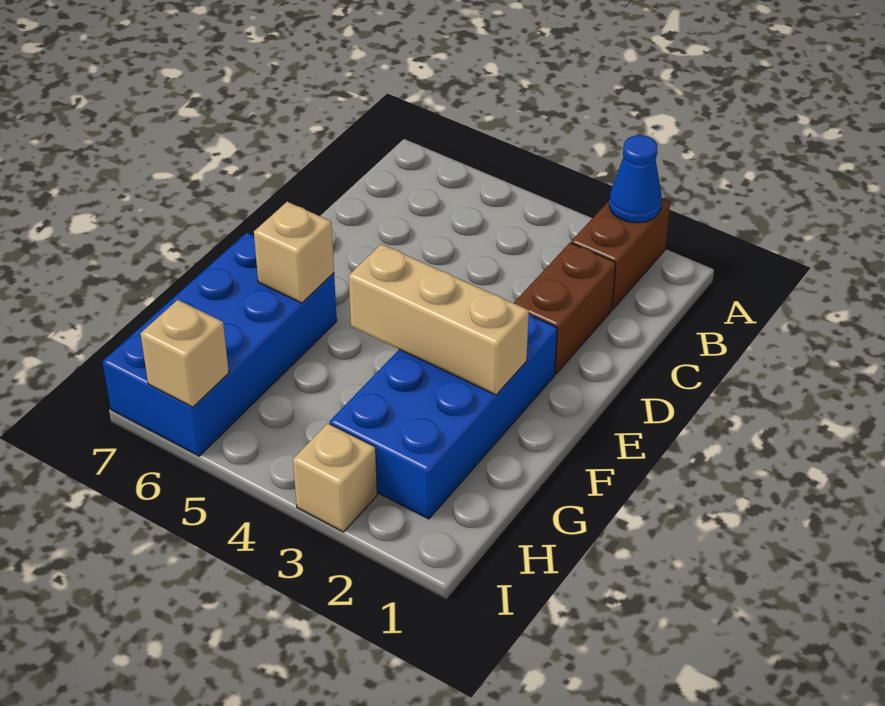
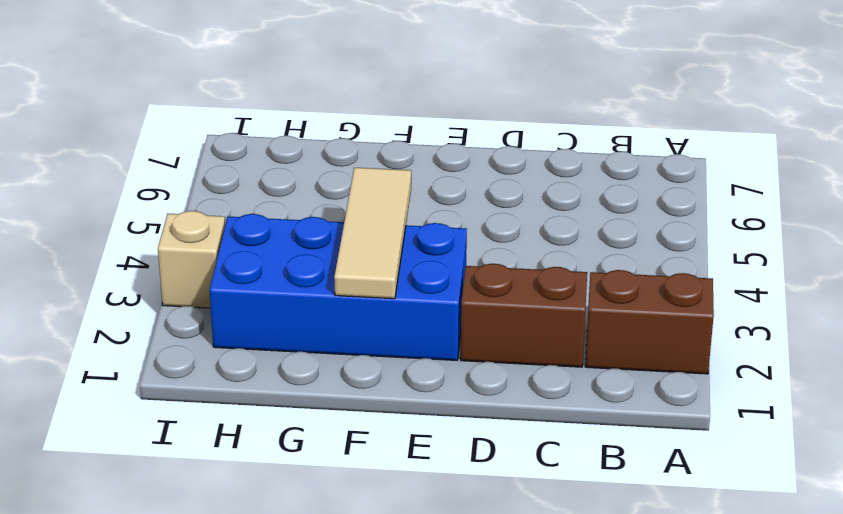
tan tile F2:F4 level 2 -> tan brick F2:F4 level 2
none -> blue brick F6:I7 level 1
none -> blue cone A2 level 2

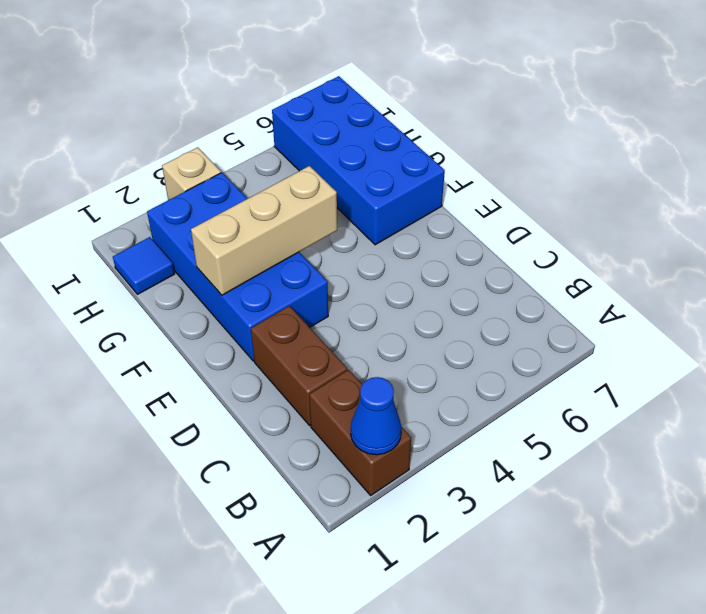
blue tile H1 level 1 -> none
none -> tan brick F6 level 2
none -> tan brick I6 level 2

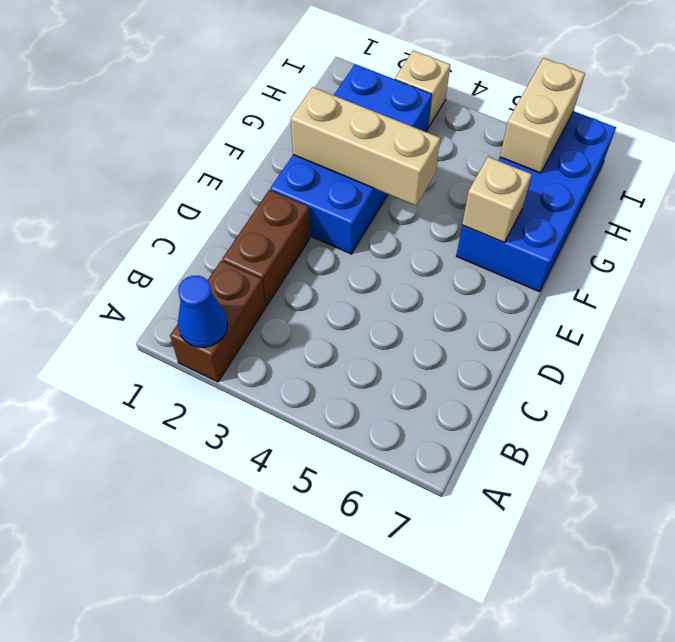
tan brick H6:I6 level 2 -> tan brick I6 level 2

